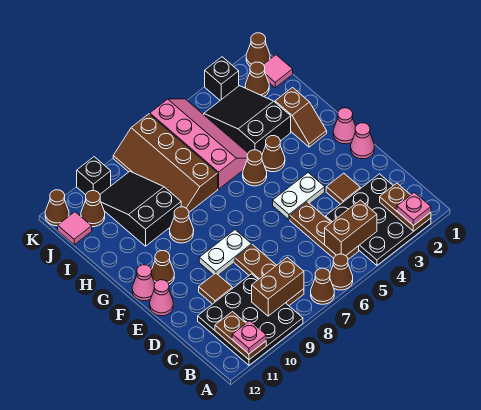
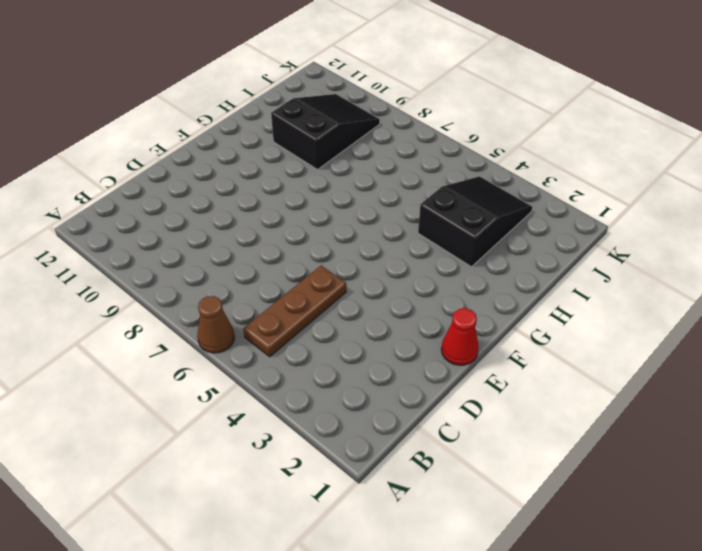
red cone E1 level 1 -> pink cone E1 level 1
none -> black plate A2:C4 level 1
none -> brown cone A7 level 1
none -> black plate A9:C11 level 1
none -> brown plate B8:D8 level 1

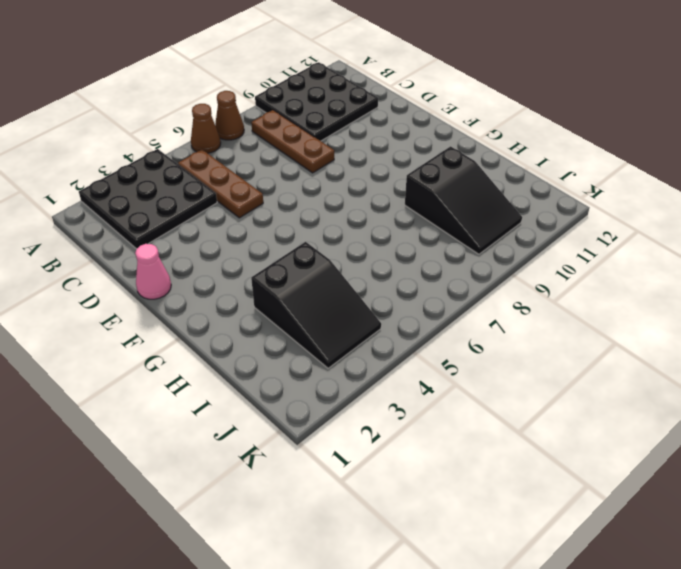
none -> brown tile D3 level 1
none -> brown tile D10 level 1
none -> white plate E4:E5 level 1
none -> white plate E8:E9 level 1

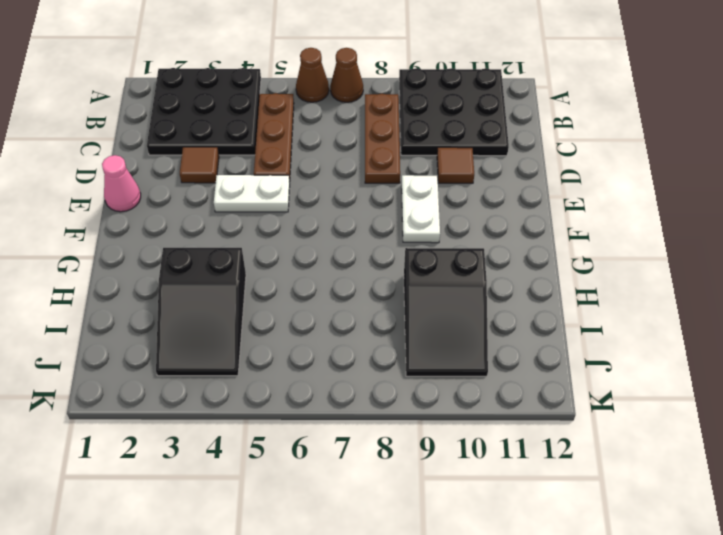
white plate E9:F9 level 1 -> white plate E8:E9 level 1
none -> pink cone E12 level 1
none -> pink cone F1 level 1
none -> brown cone F11 level 1
none -> pink cone F12 level 1

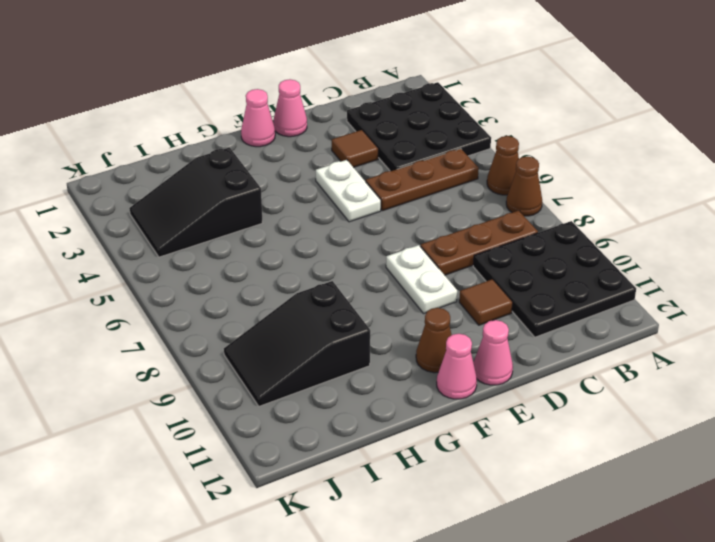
none -> brown slope G2:H2 level 1 top H
none -> brown cone G4 level 1
none -> brown cone G5 level 1
none -> brown cone G9 level 1

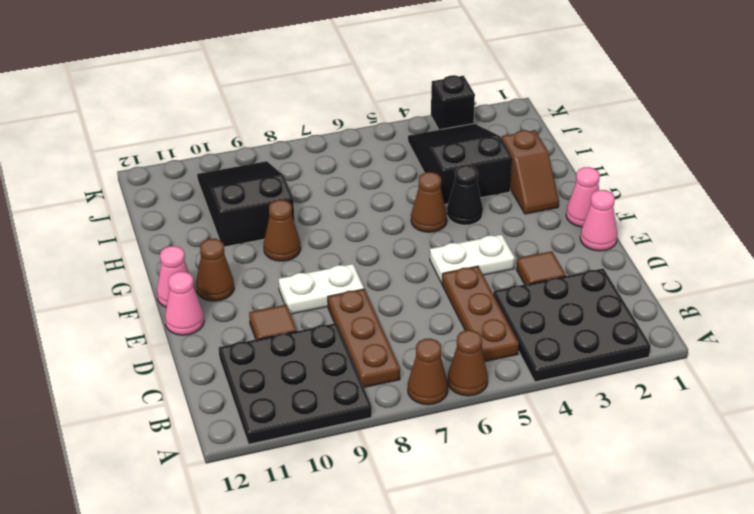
black cone G4 level 1 -> brown cone G4 level 1
none -> pink slope H5:K6 level 1 top 6
none -> brown slope H7:K8 level 1 top 7
none -> pink tile J1 level 1
none -> brown cone J2 level 1

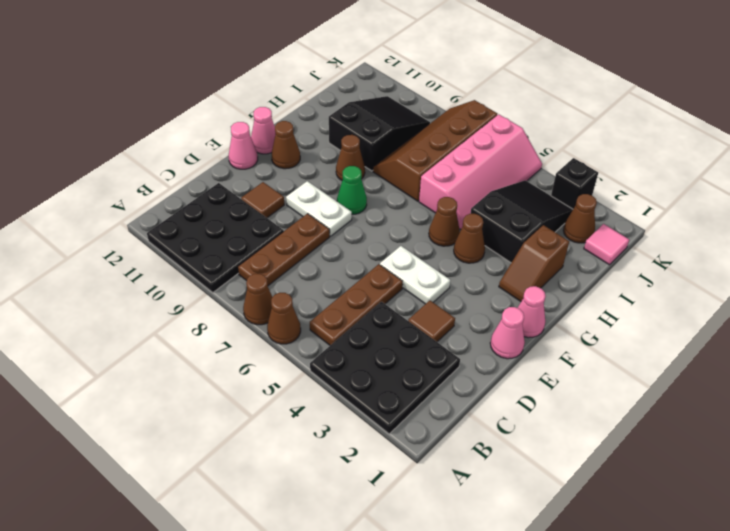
green cone F8 level 1 -> none
none -> brown cone J11 level 1
none -> pink tile J12 level 1
none -> brown cone K1 level 1
none -> black brick K10 level 1

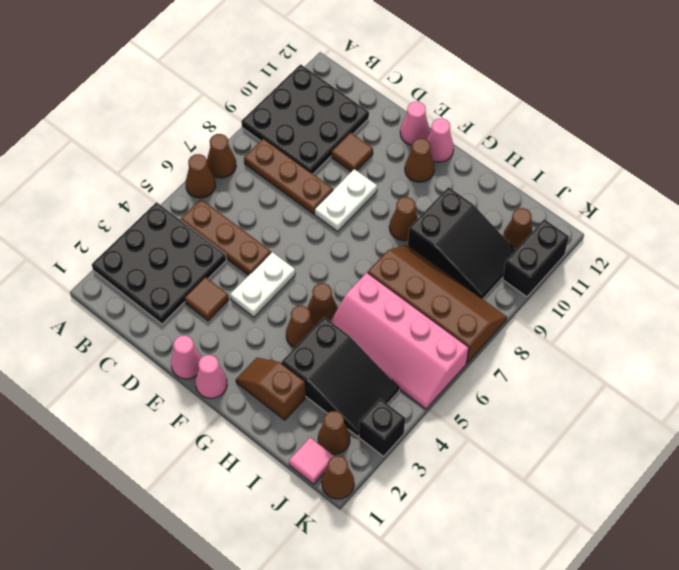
black brick K10:K11 level 1 -> black brick K10 level 1
none -> pink tile J12 level 1
none -> brown cone K12 level 1
none -> brown plate A2:B2 level 2
none -> brown plate A11:B11 level 2

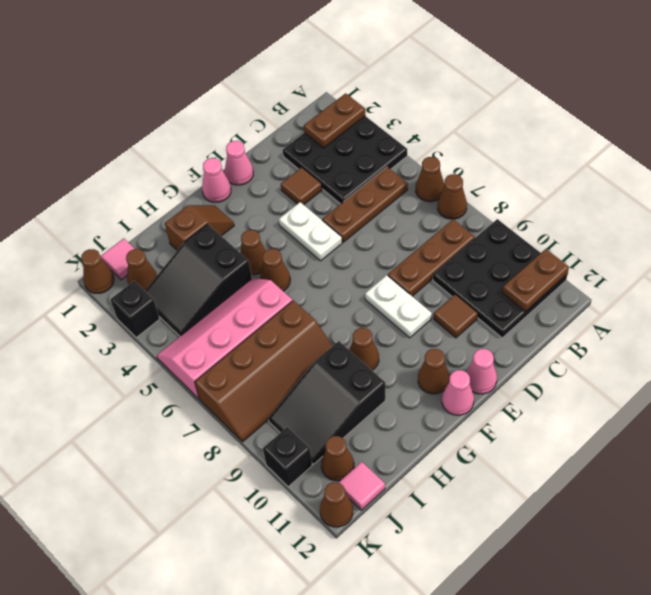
none -> brown brick B4:B5 level 2
none -> brown brick B8:B9 level 2
none -> pink plate A2 level 3
none -> pink plate A11 level 3

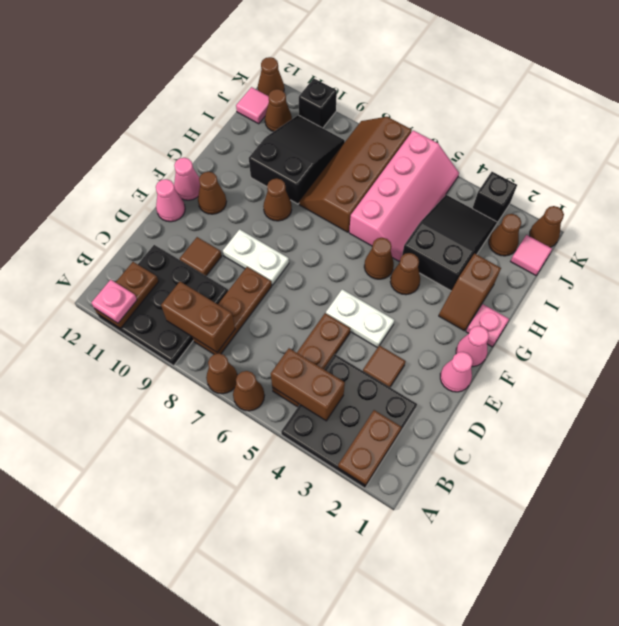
pink plate G1 level 1 -> pink plate A2 level 3

